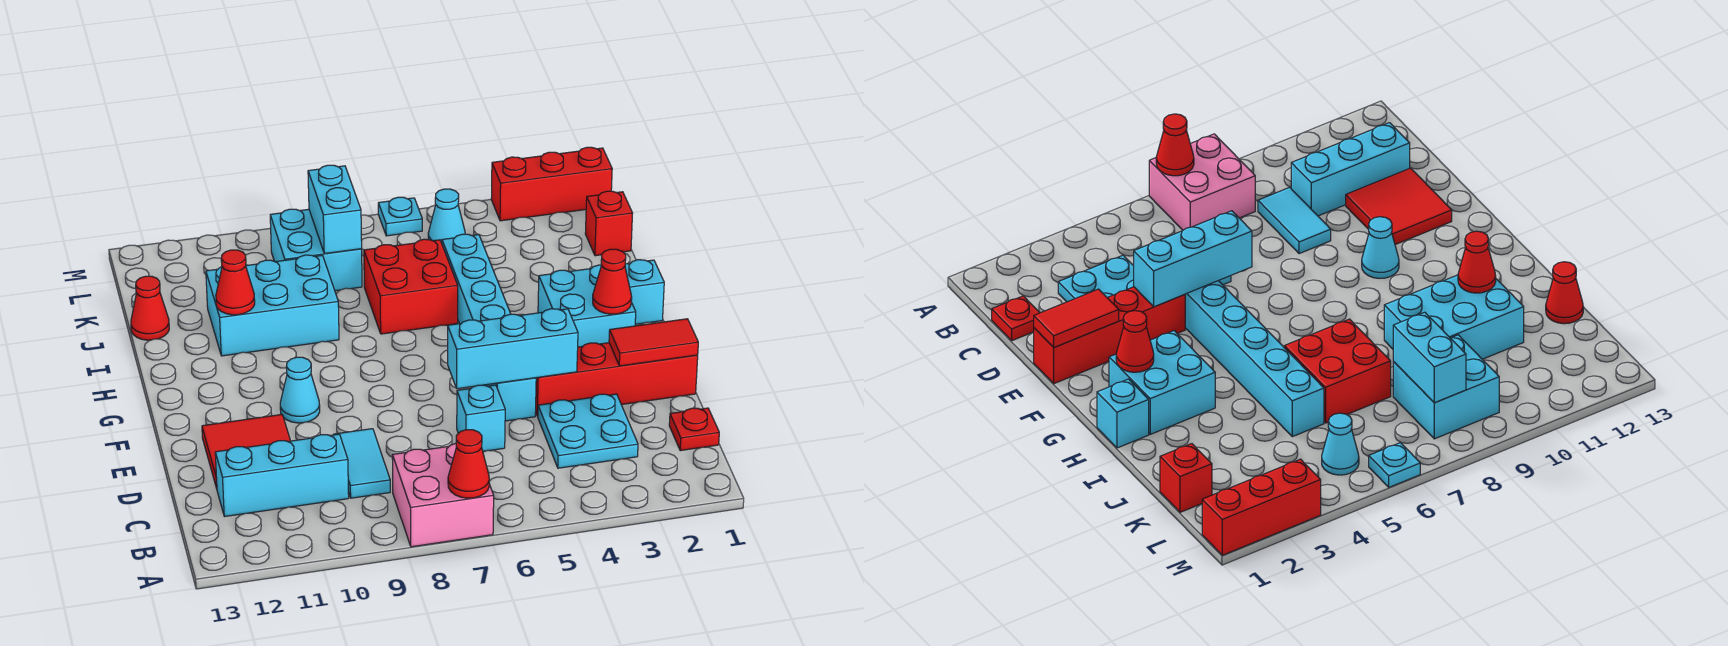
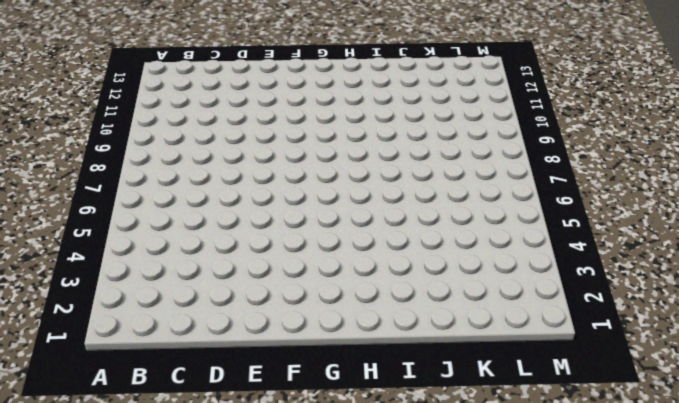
none -> pink brick A7:B8 level 1
none -> red plate C1 level 1
none -> cyan plate C3:D4 level 1

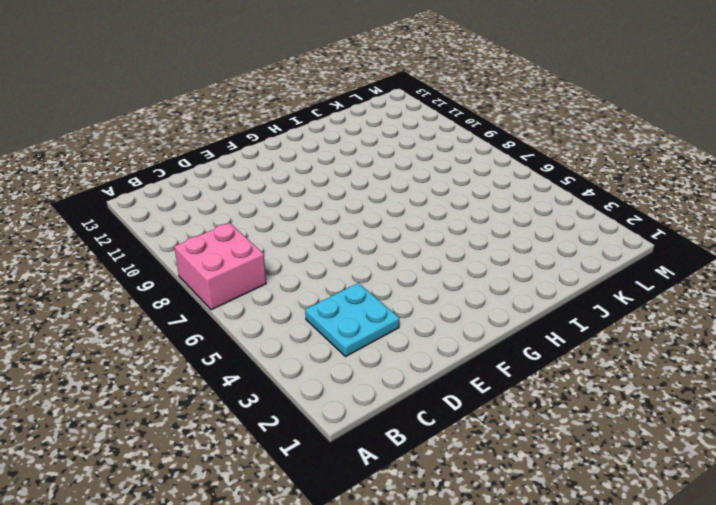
none -> red plate C1 level 1
none -> cyan tile C9:D9 level 1
none -> cyan brick C10:C12 level 1

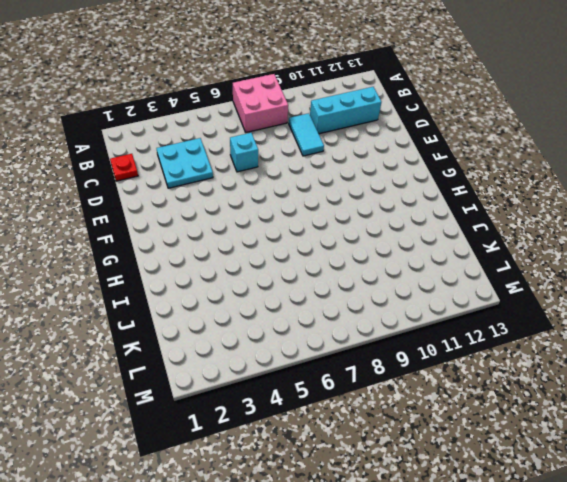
none -> red tile D11:E12 level 1
none -> red brick E1:E4 level 1
none -> cyan brick E5:J5 level 1

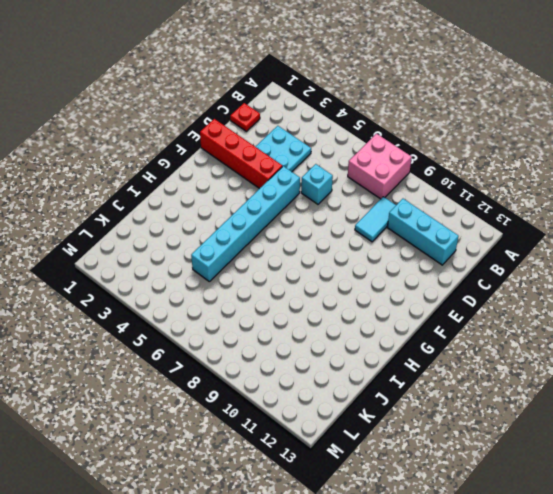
none -> red tile D11:E12 level 1
none -> cyan cone F10 level 1
none -> cyan brick G2:H3 level 1

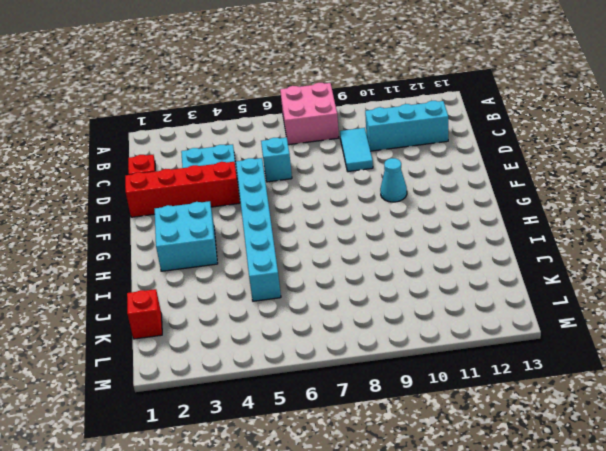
none -> red tile D11:E12 level 1
none -> cyan brick H1 level 1
none -> red brick I6:J7 level 1

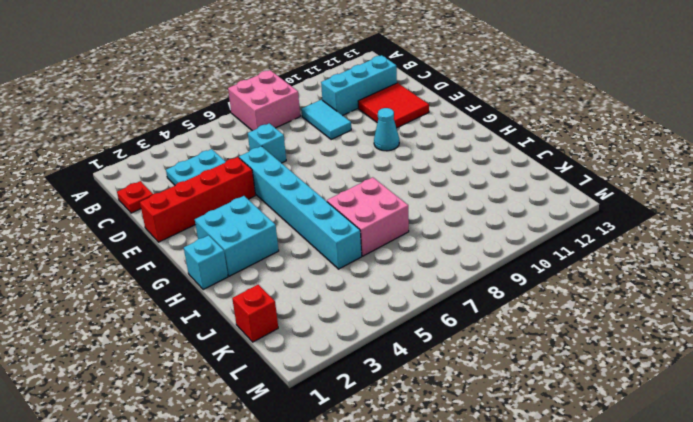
pink brick I6:J7 level 1 -> red brick I6:J7 level 1
none -> cyan brick I9:J11 level 1
none -> red cone J13 level 1
none -> cyan brick K8:L9 level 1

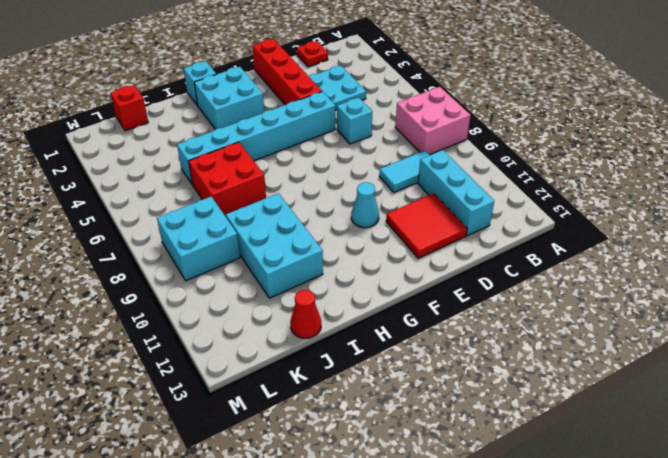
none -> cyan cone L5 level 1
none -> red brick M1:M3 level 1
none -> cyan plate M6 level 1

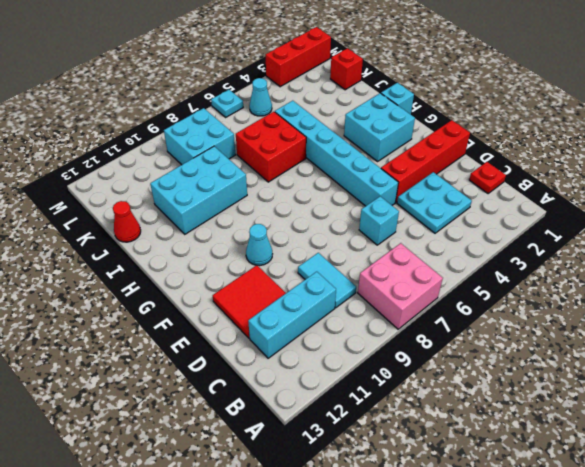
none -> red cone A7 level 2
none -> red tile E1:E2 level 2
none -> cyan brick E4:E6 level 2

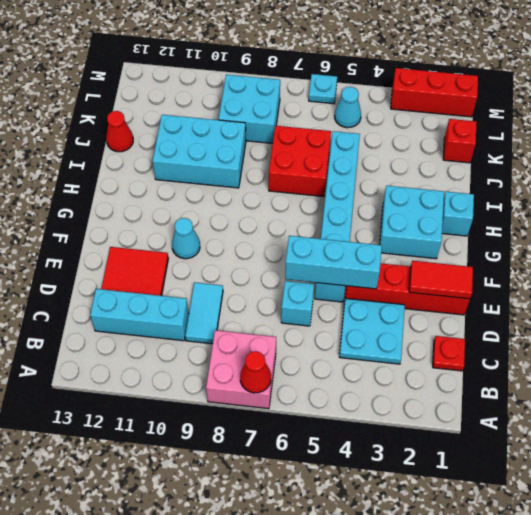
none -> red cone G2 level 2
none -> red cone I11 level 2
none -> cyan brick K8:L8 level 2

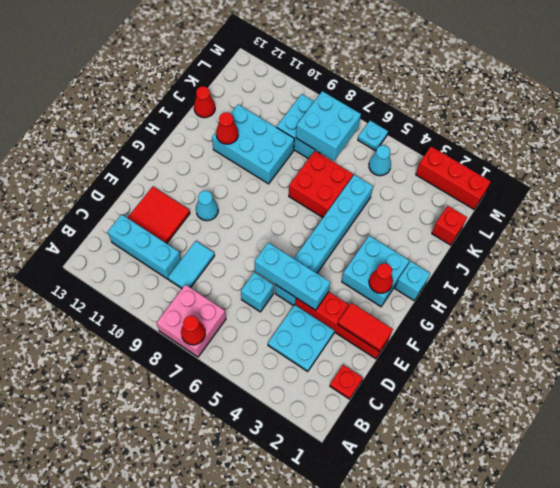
cyan brick K7:L8 level 2 -> cyan brick K8:L8 level 2

